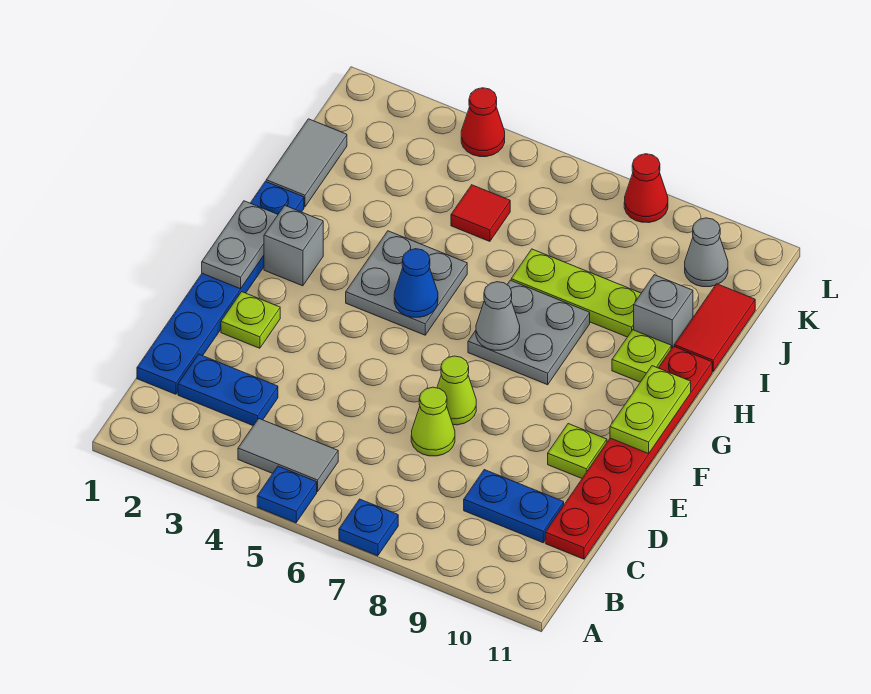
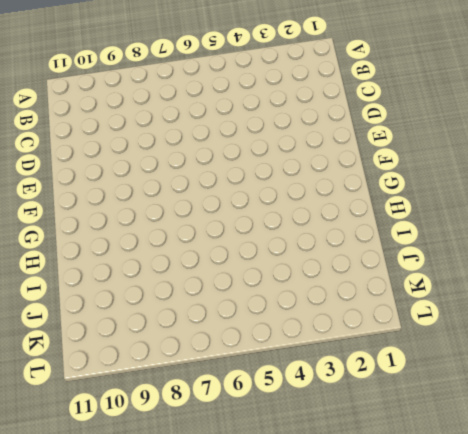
none -> blue plate A5 level 1
none -> blue plate A7 level 1
none -> grey tile B4:B5 level 1

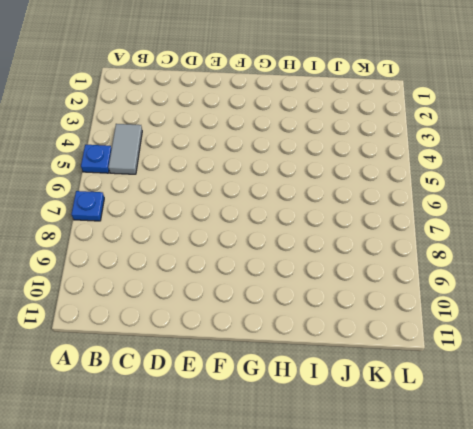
none -> blue plate C1:H1 level 1
none -> blue plate C2:C3 level 1
none -> blue plate C9:C10 level 1

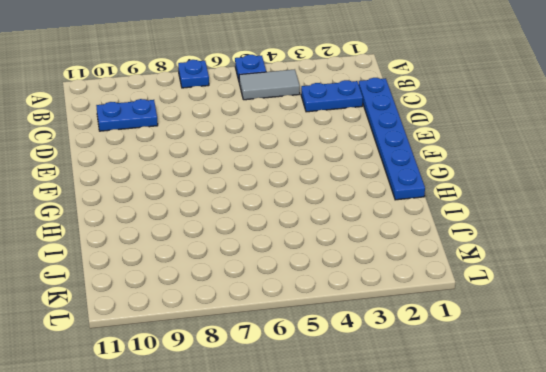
none -> red plate C11:H11 level 1
none -> lime cone D7 level 1
none -> lime plate E2 level 1

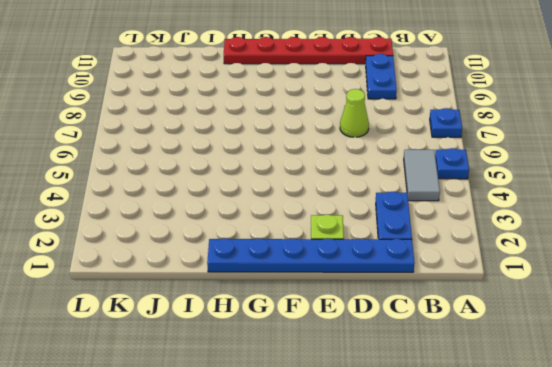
none -> lime cone E7 level 1
none -> lime plate E10 level 1
none -> grey brick G2 level 1

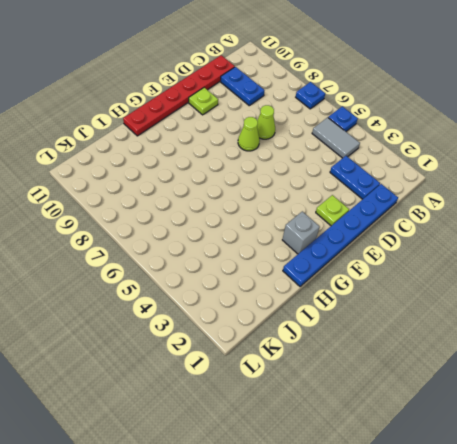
none -> grey plate G4:H5 level 1
none -> grey plate G7:H8 level 1
none -> lime plate H10 level 1

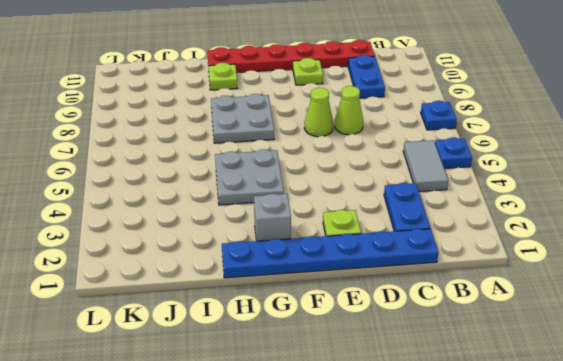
none -> grey tile I1:J1 level 1
none -> lime plate I7:I9 level 1
none -> grey brick I10 level 1

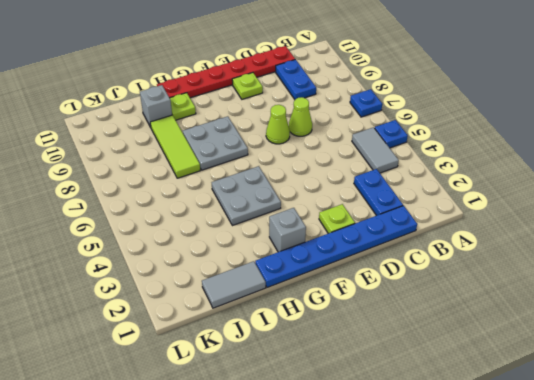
lime tile I7:I9 level 1 -> lime plate I7:I9 level 1
none -> red tile I11:J11 level 1
none -> red tile J5 level 1
none -> grey cone K10 level 1

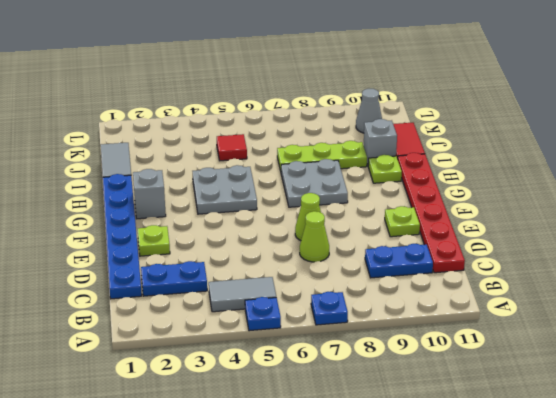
none -> red cone L4 level 1
none -> red cone L8 level 1
none -> grey plate F1:G1 level 2

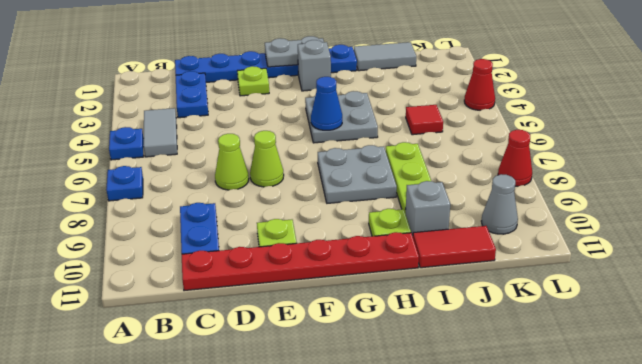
none -> lime plate F11:G11 level 2
none -> grey cone G7 level 2

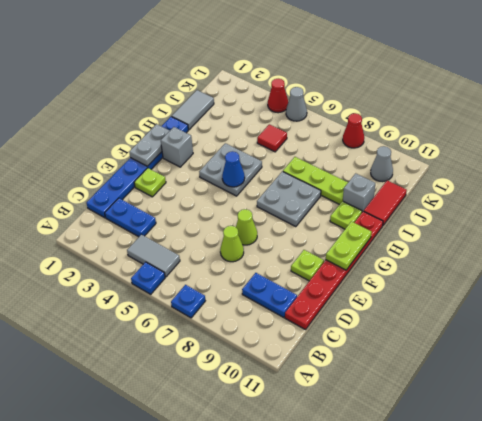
grey cone L5 level 1 -> grey cone G7 level 2

